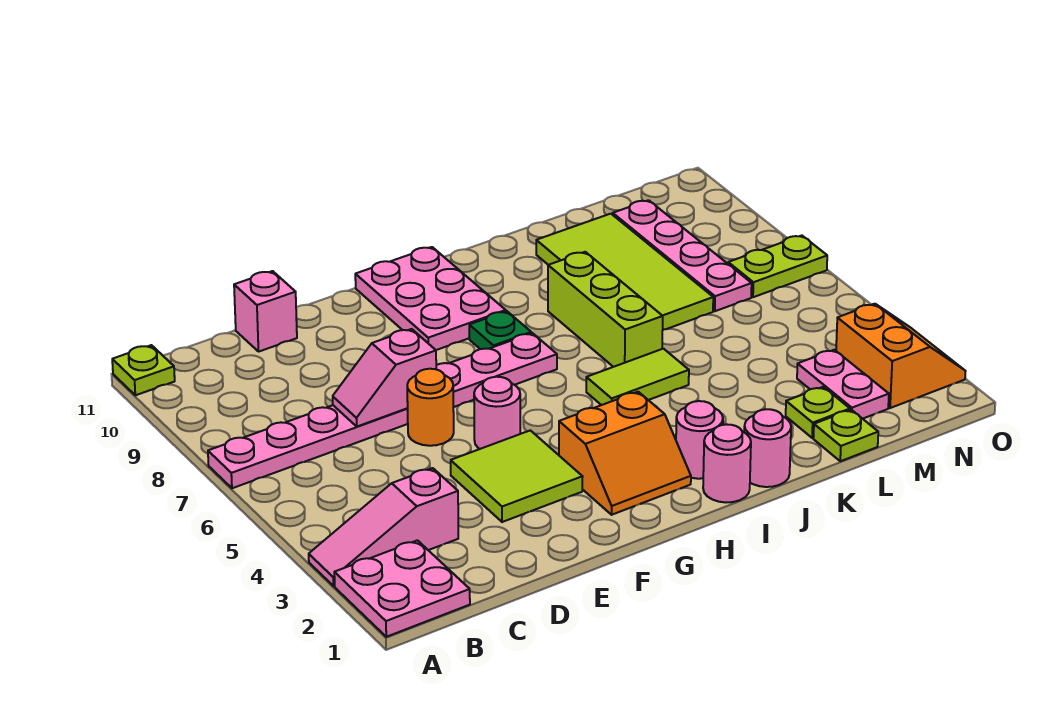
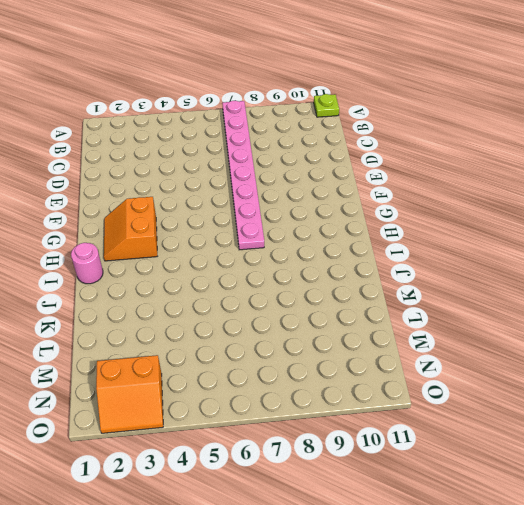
none -> pink plate A1:B2 level 1
none -> pink slope A3:C3 level 1 top C
none -> pink brick D11 level 1

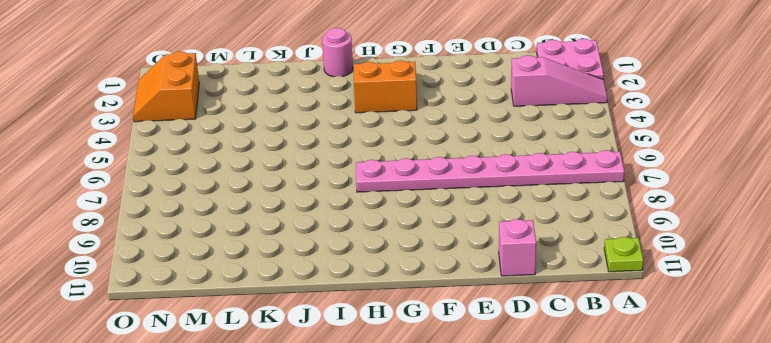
none -> lime tile E3:F4 level 1
none -> orange round brick E6 level 1
none -> pink round brick F5 level 1

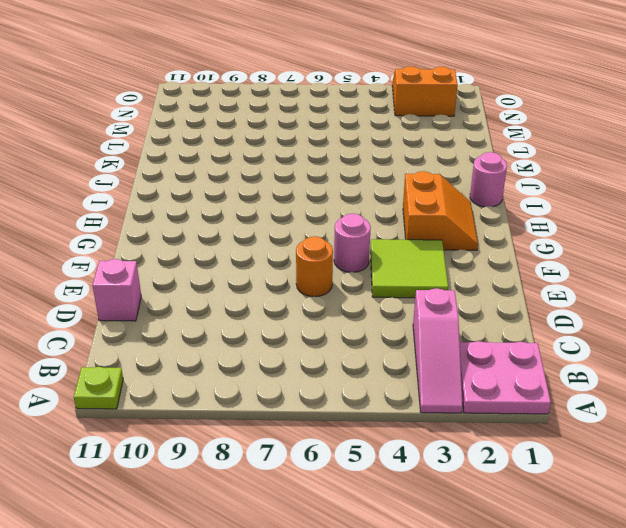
none -> pink plate A7:H7 level 1
none -> pink plate G9:H11 level 1
none -> green plate H8 level 1

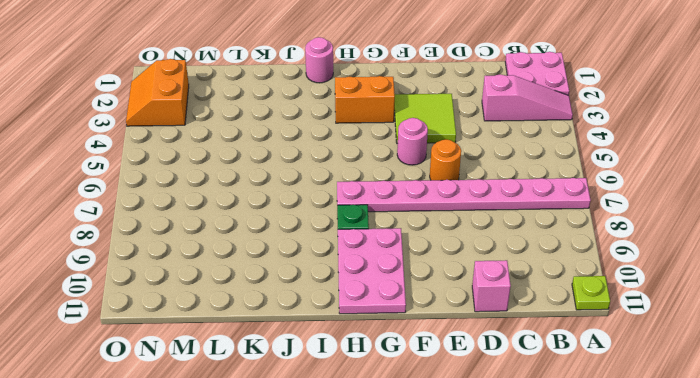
none -> pink round brick I2 level 1
none -> lime tile I5:J5 level 1
none -> pink round brick J1 level 1

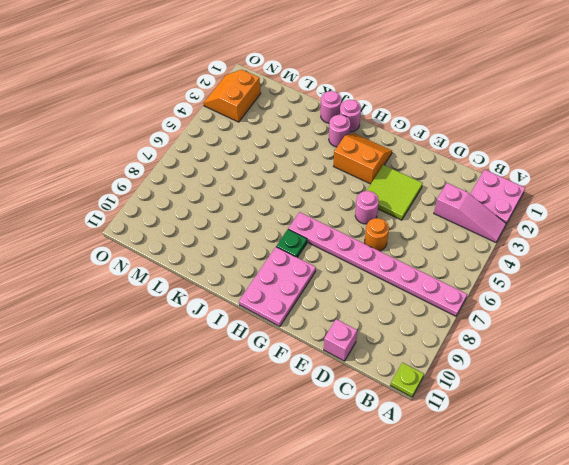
none -> lime tile I5:J5 level 1
none -> lime brick J6:J8 level 1
none -> lime tile K7:L10 level 1

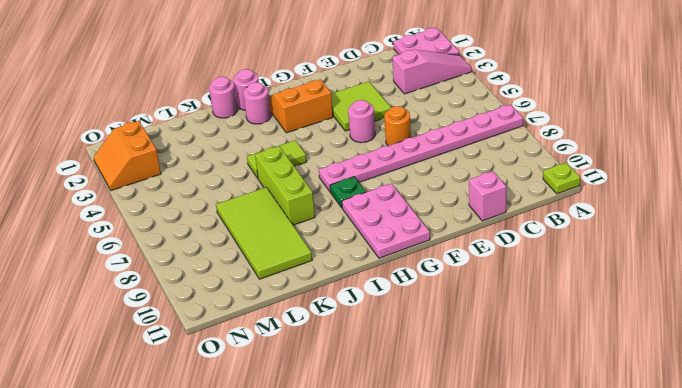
none -> lime plate L1 level 1
none -> lime plate L2 level 1
none -> pink plate M2:M3 level 1

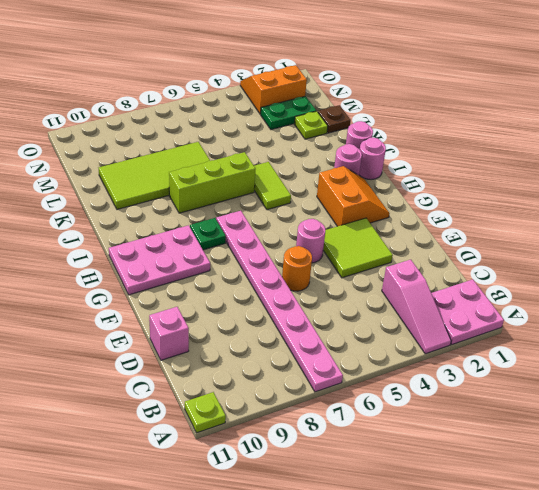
brown plate L1 level 1 -> lime plate L1 level 1
green plate M2:M3 level 1 -> pink plate M2:M3 level 1
none -> pink plate M7:M10 level 1
none -> lime plate N7:O7 level 1
none -> pink slope D7:E7 level 2 top E

